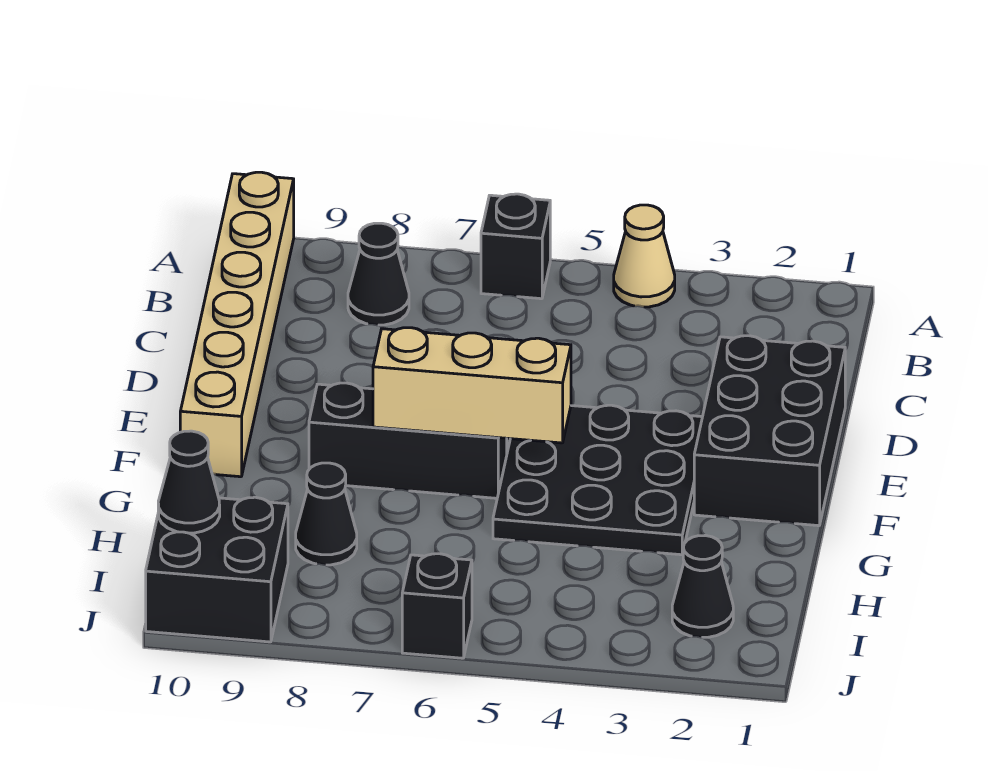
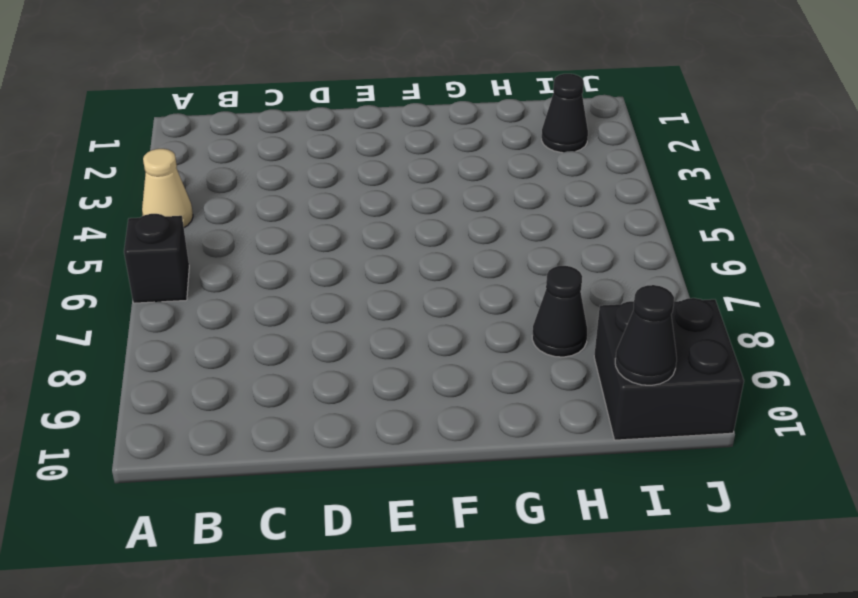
none -> tan brick A10:F10 level 1
none -> black cone B8 level 1
none -> black brick D1:F2 level 1

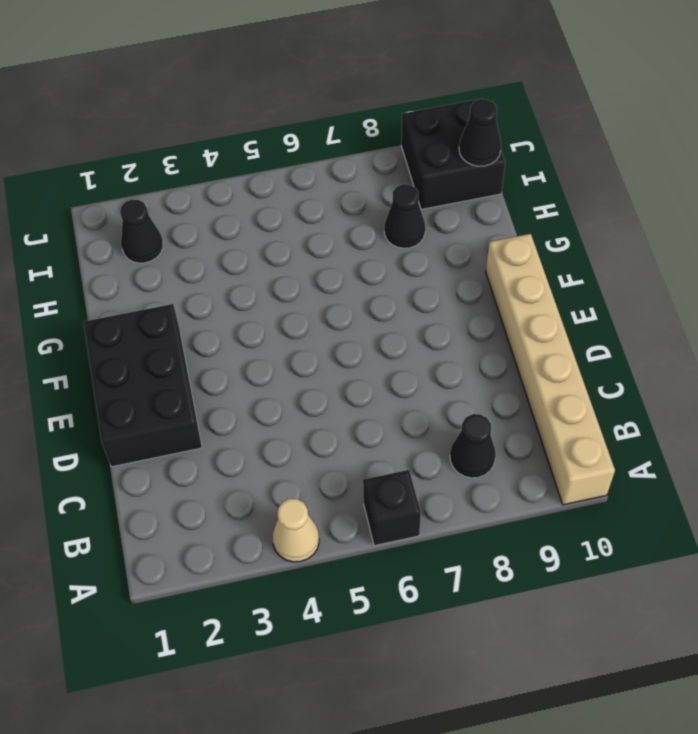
none -> black plate E3:G5 level 1
none -> black brick F6:F8 level 1
none -> black brick J6 level 1

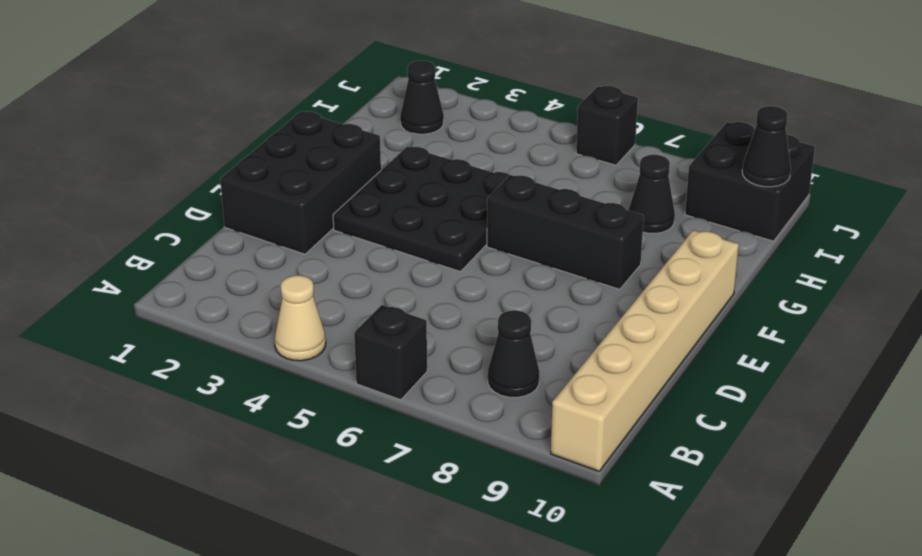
none -> tan brick F5:F7 level 2

